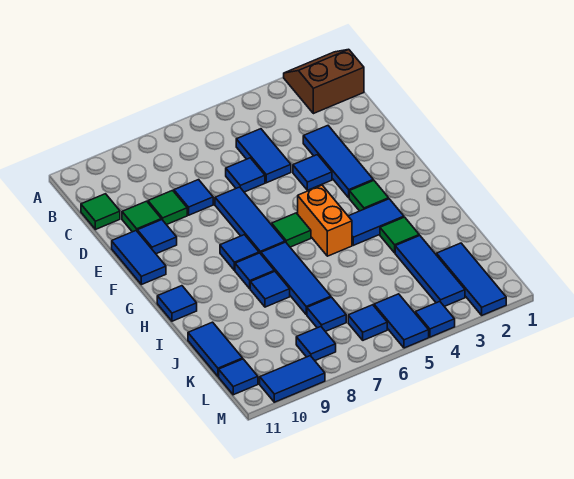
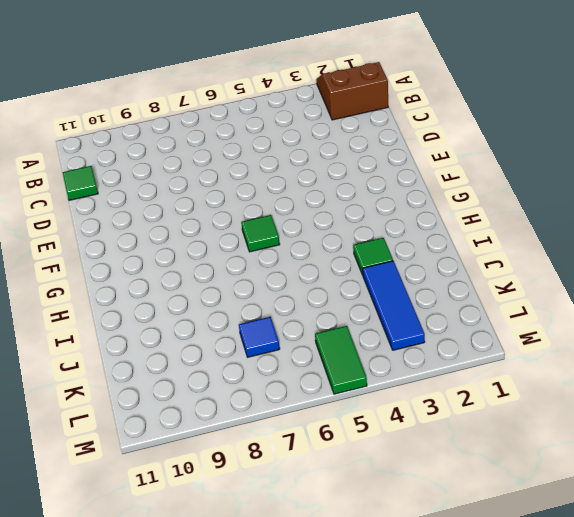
green tile L5:M5 level 1 -> blue tile L5:M5 level 1
none -> blue tile C5:D5 level 1
none -> blue tile D3:F3 level 1
none -> blue tile D6 level 1
none -> blue tile D8 level 1

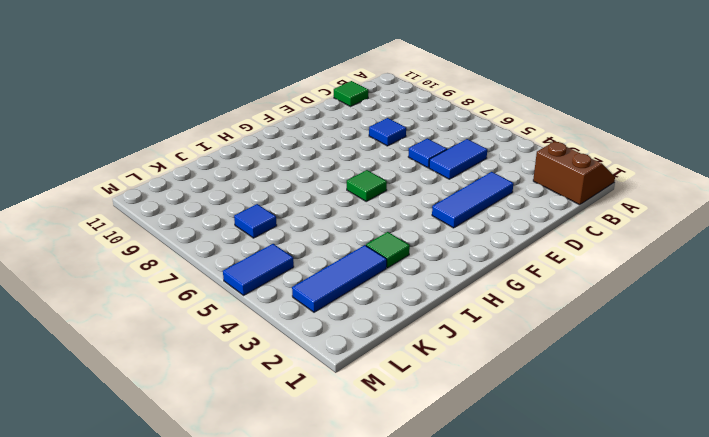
none -> green tile D9 level 1
none -> green tile D10 level 1
none -> blue tile E4 level 1
none -> blue tile E7:G7 level 1

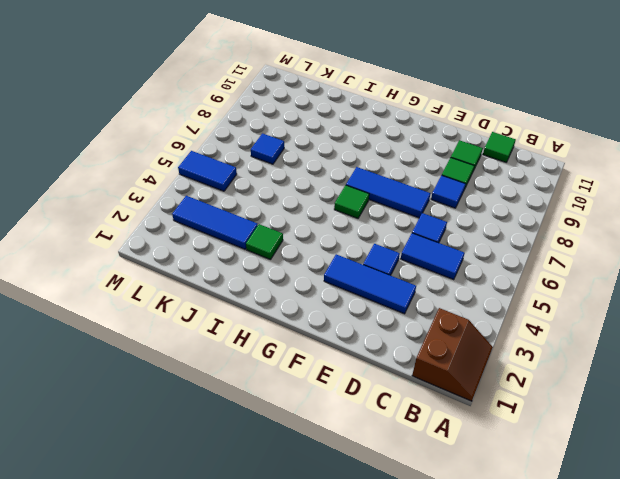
none -> blue tile E10 level 1
none -> blue tile E11:F11 level 1
none -> green tile G3 level 1
none -> orange brick G5:H5 level 1

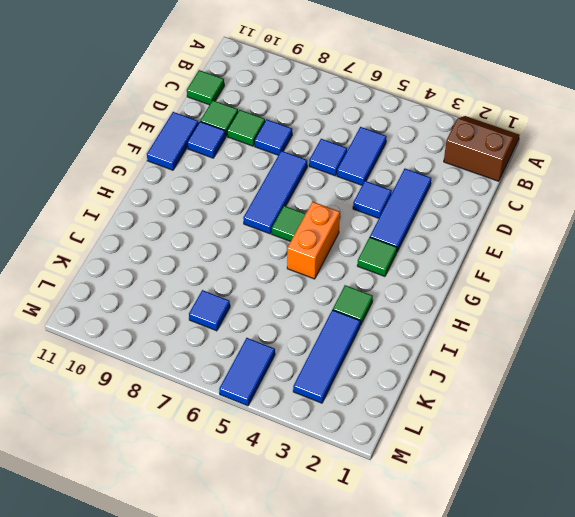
none -> blue tile G8 level 1
none -> blue tile H3:H4 level 1
none -> blue tile H7:J7 level 1
none -> blue tile H8 level 1

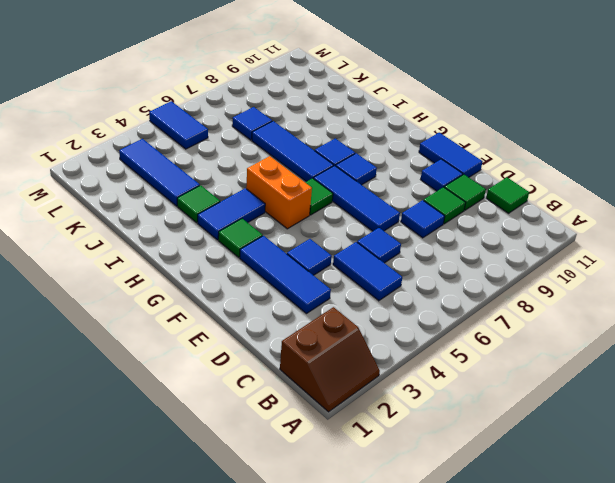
none -> blue tile H11 level 1
none -> blue tile I8 level 1
none -> blue tile J11:K11 level 1
none -> blue tile K2:M2 level 1

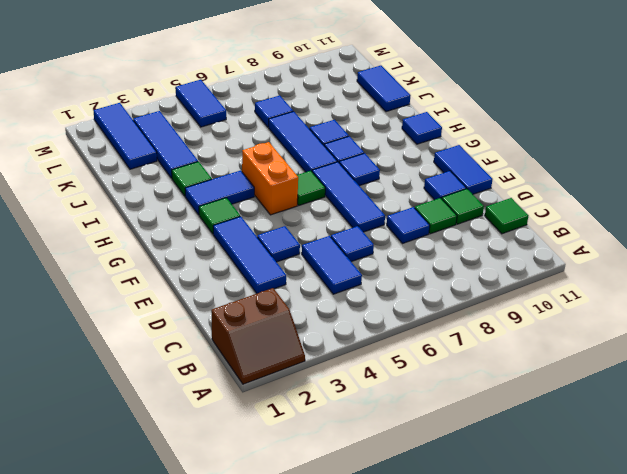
none -> blue tile L6 level 1
none -> blue tile L8 level 1
none -> blue tile L11 level 1
none -> blue tile M4 level 1

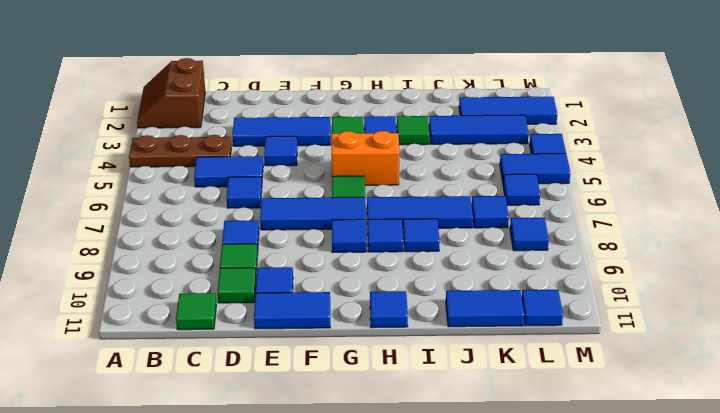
brown plate A4:C4 level 1 -> none
none -> blue tile M9:M10 level 1

